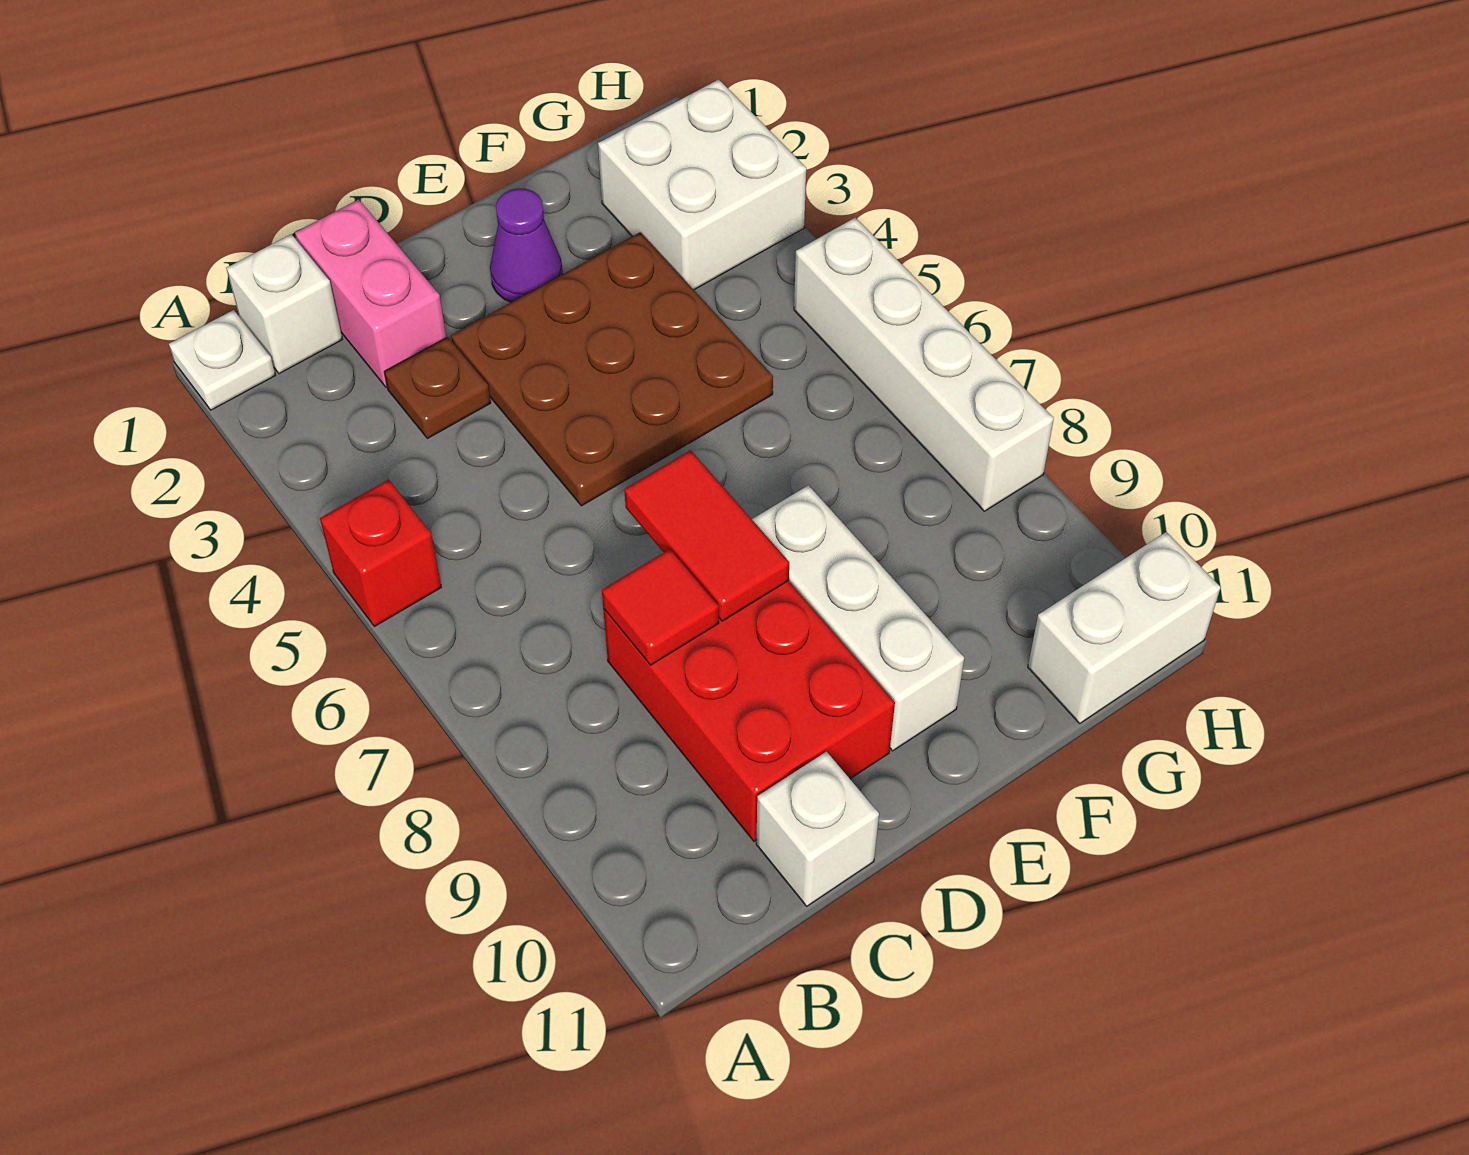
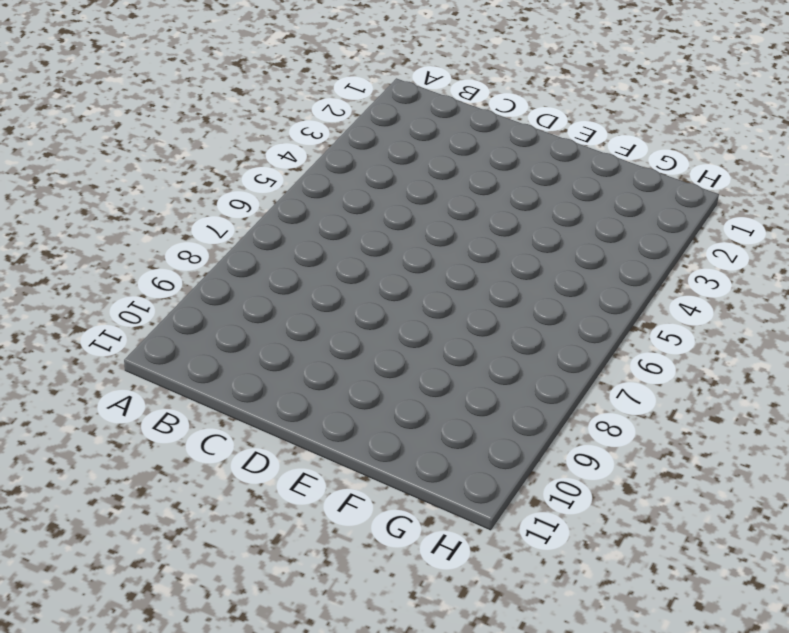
none -> white plate A1 level 1
none -> red brick A5 level 1
none -> white brick B1 level 1

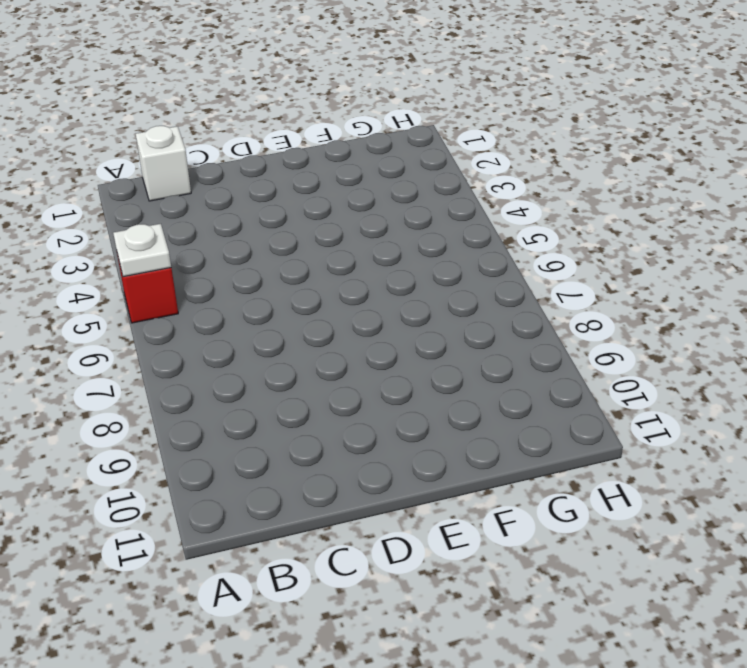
white plate A5 level 2 -> white plate A1 level 1
none -> pink brick C1:C2 level 1
none -> brown plate C3 level 1
none -> red brick C8:D10 level 1

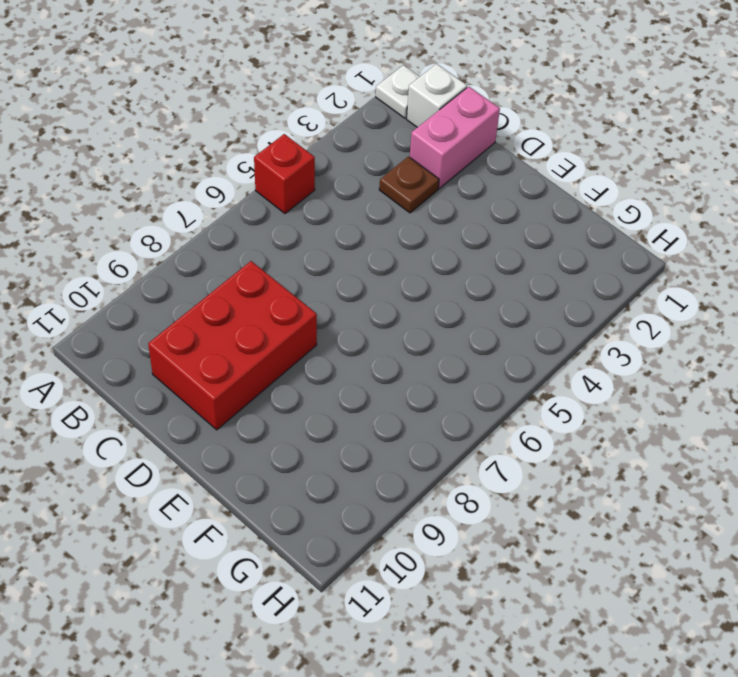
none -> white brick C11 level 1
none -> brown plate D3:F5 level 1
none -> purple cone E2 level 1

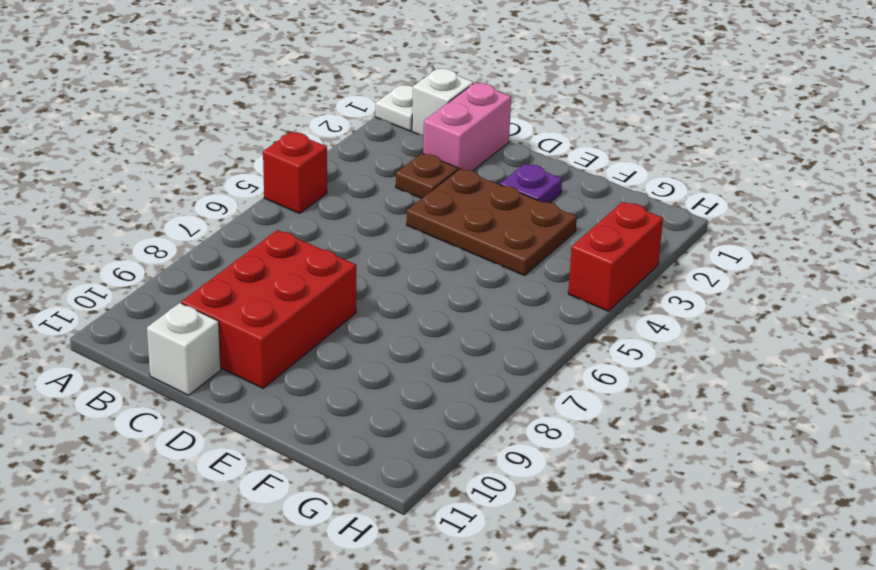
brown plate D3:F4 level 1 -> brown plate D3:F5 level 1
purple plate E2 level 1 -> purple cone E2 level 1
red brick H3:H4 level 1 -> white brick G2:H3 level 1
none -> white brick E8:E10 level 1
none -> white brick G11:H11 level 1
none -> white brick H5:H8 level 1

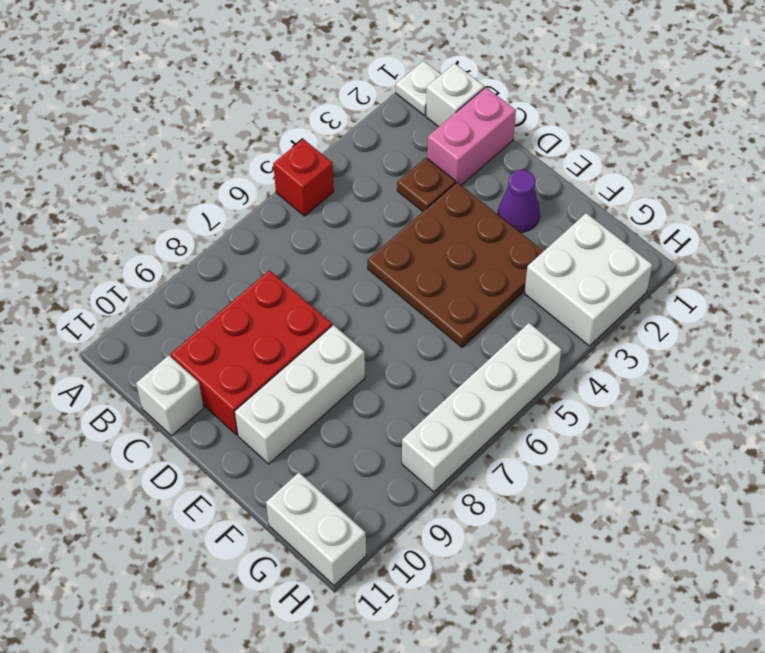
none -> red tile C8 level 2
none -> red tile D7:D8 level 2

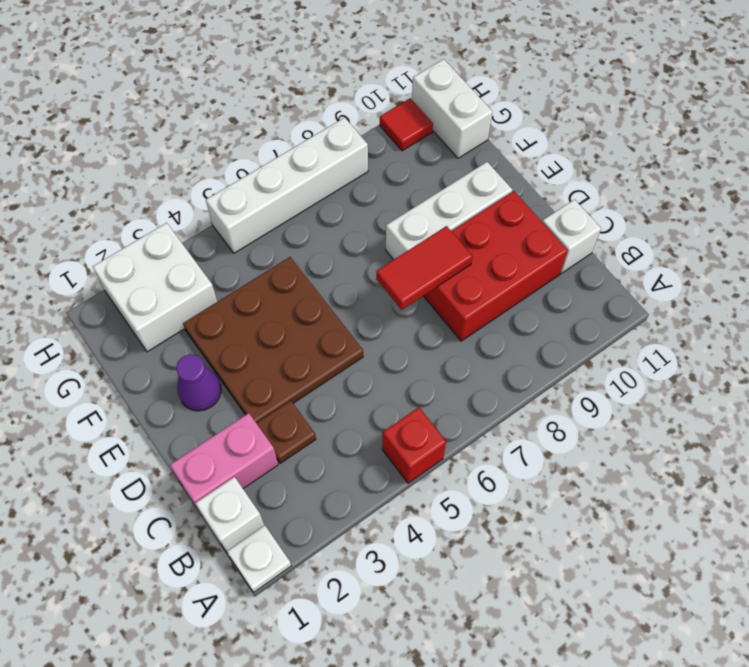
red tile H10 level 1 -> red tile C8 level 2

